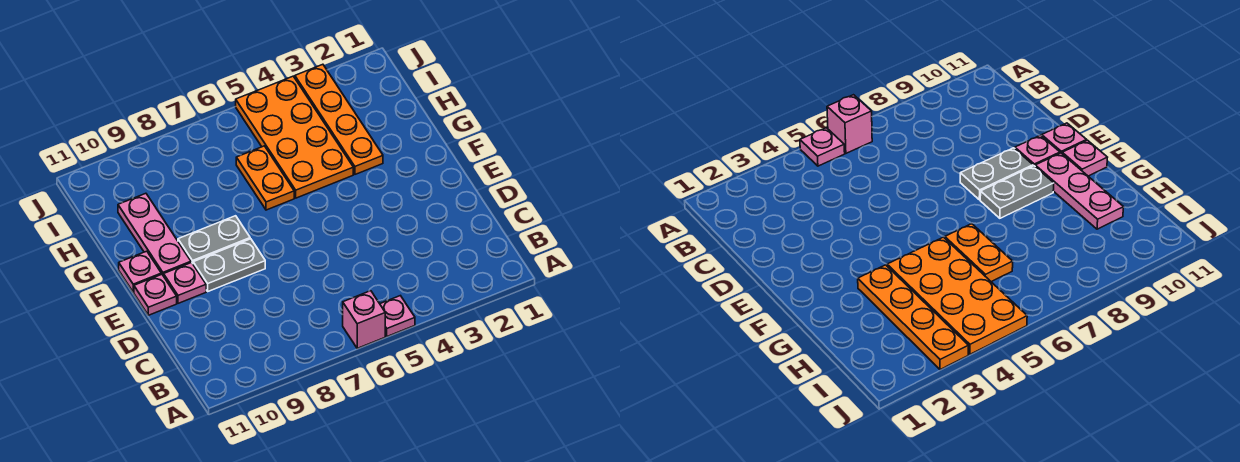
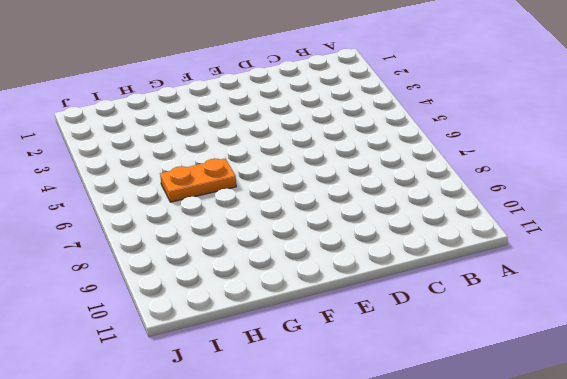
none -> pink plate A5 level 1
none -> pink brick A6 level 1

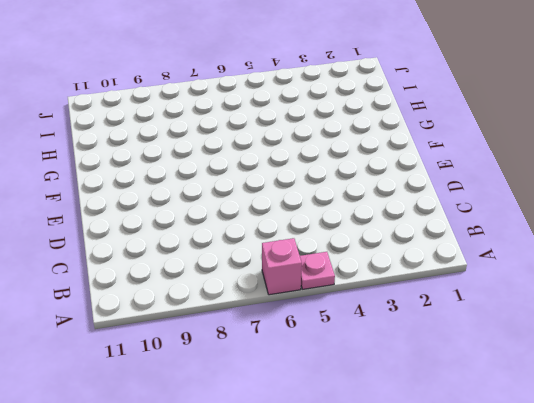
none -> grey plate E8:E9 level 1
none -> pink plate E10 level 1

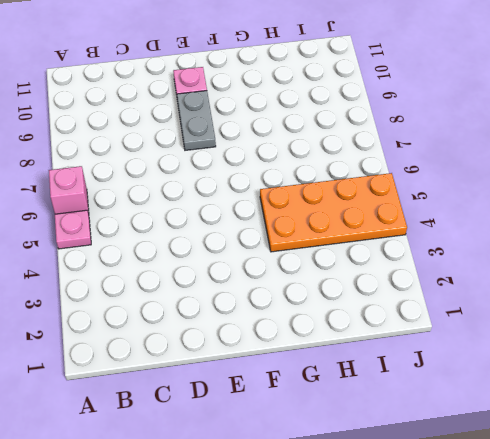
none -> pink plate E11 level 1
none -> grey plate F8:F9 level 1

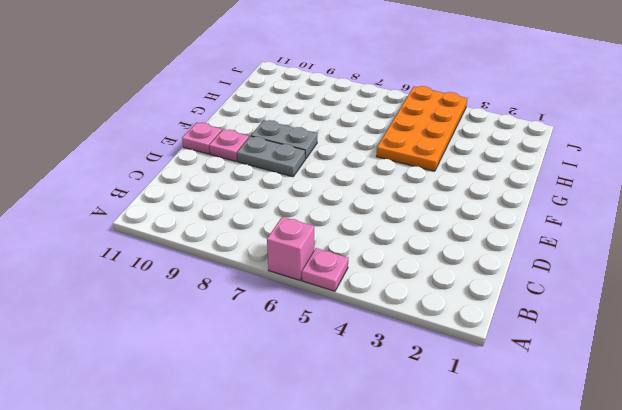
none -> pink plate F10:H10 level 1
none -> pink plate F11 level 1

